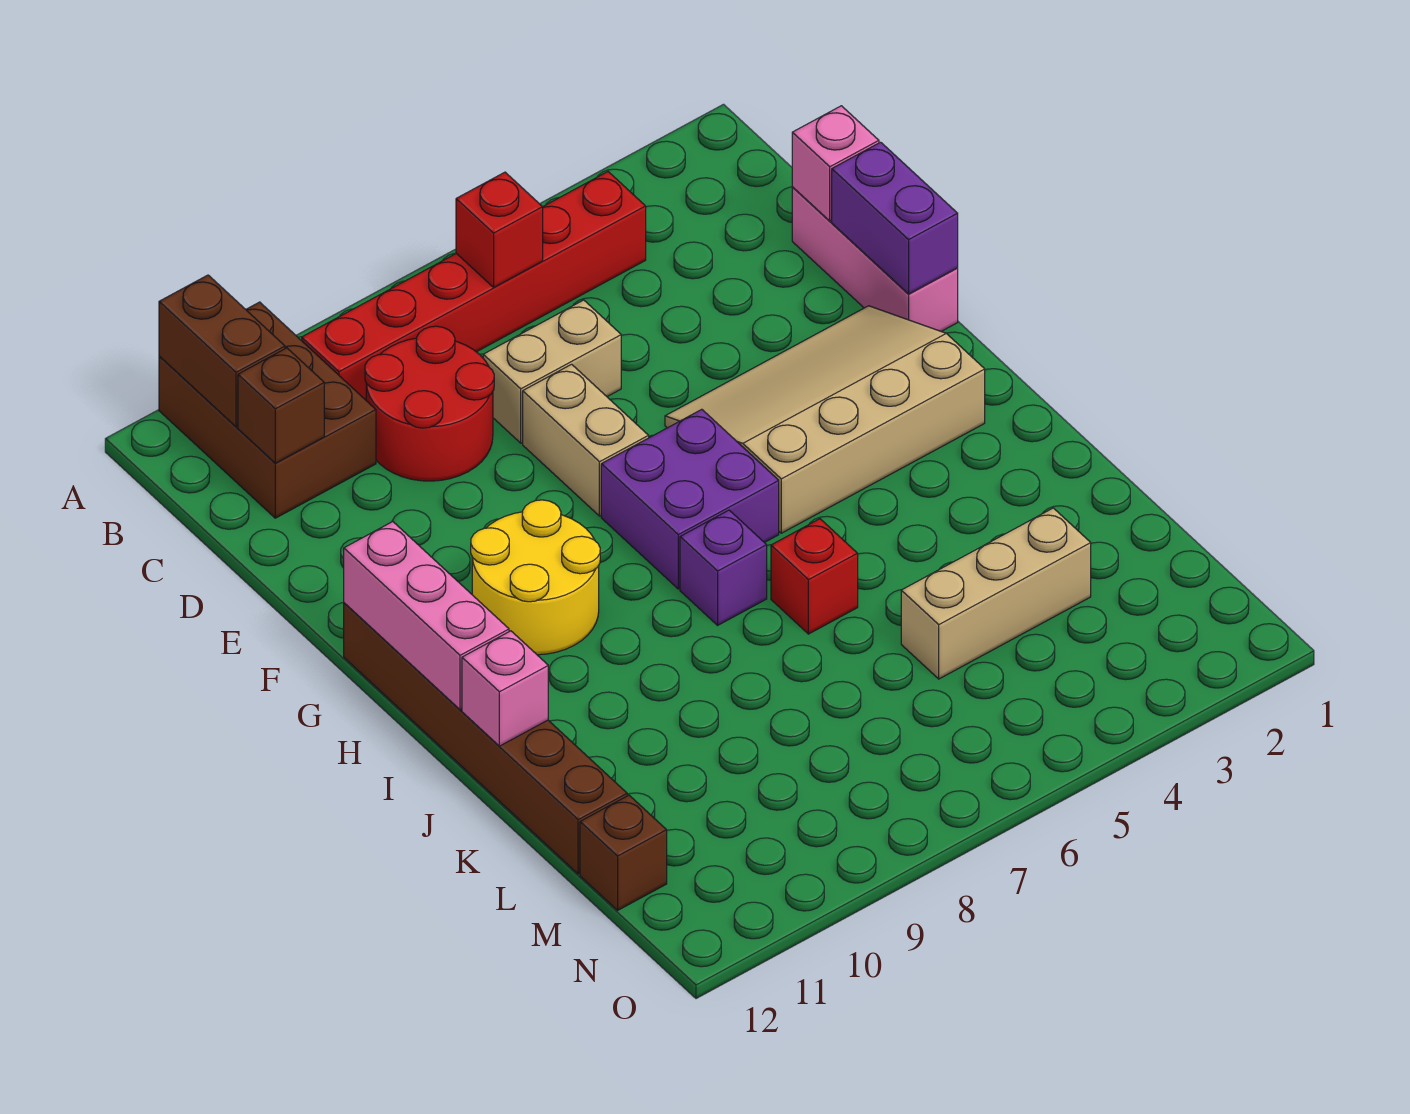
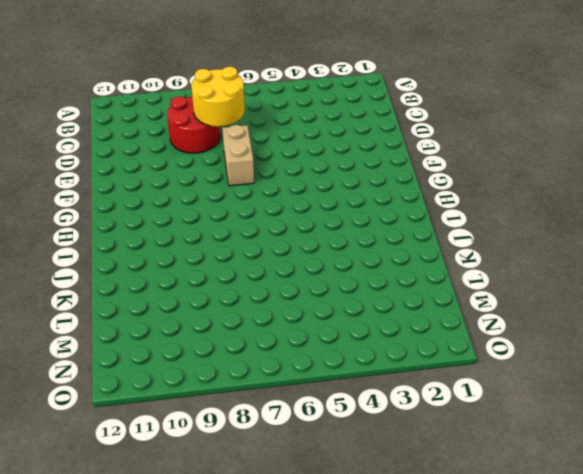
yellow round brick C7:D8 level 2 -> yellow round brick G9:H10 level 1
none -> brown brick A10:C11 level 1
none -> red brick B4:B9 level 1
none -> pink brick D1:F1 level 1

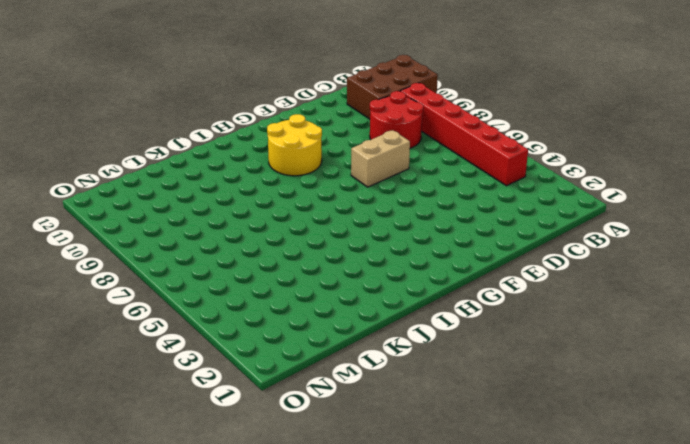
none -> pink brick D1:F1 level 1
none -> tan brick D6:D7 level 1
none -> tan slope F2:H5 level 1 top H

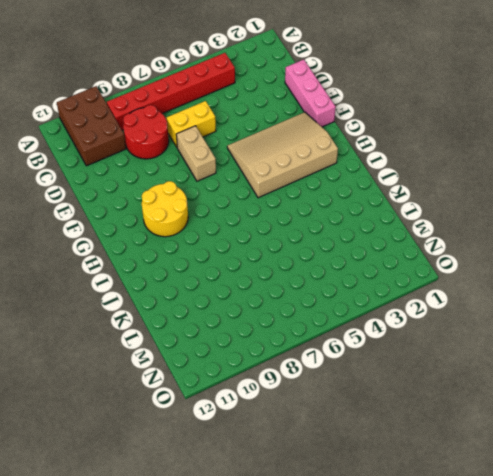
yellow brick D6:D7 level 1 -> tan brick D6:D7 level 1
none -> purple brick G6:H7 level 1
none -> brown brick G12:L12 level 1
none -> purple brick I7 level 1

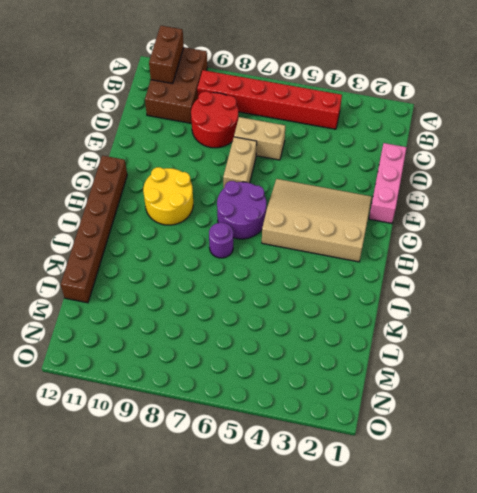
purple round brick G6:H7 level 1 -> purple brick G6:H7 level 1
purple round brick I7 level 1 -> purple brick I7 level 1
none -> red brick J6 level 1
none -> tan brick L3:L5 level 1
none -> brown brick M12 level 1

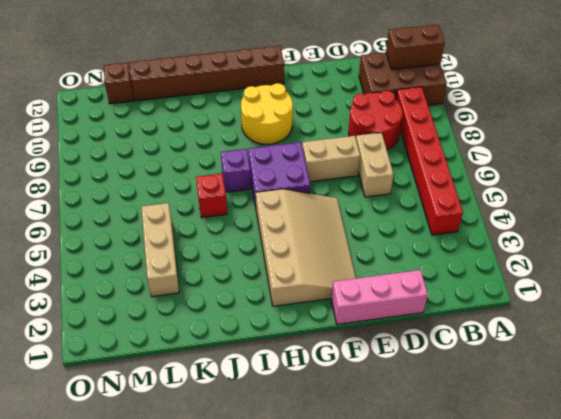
none -> red brick B6 level 2
none -> brown brick C11 level 2
none -> pink brick D1 level 2

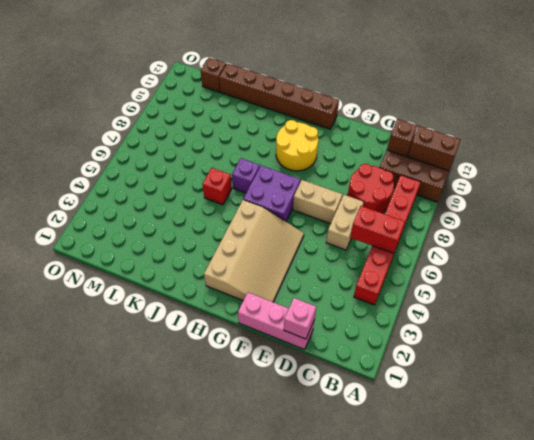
red brick B6:C6 level 2 -> red brick B6 level 2
none -> tan brick L3:L5 level 1
none -> purple brick E1:F1 level 2
none -> pink brick G12:I12 level 2

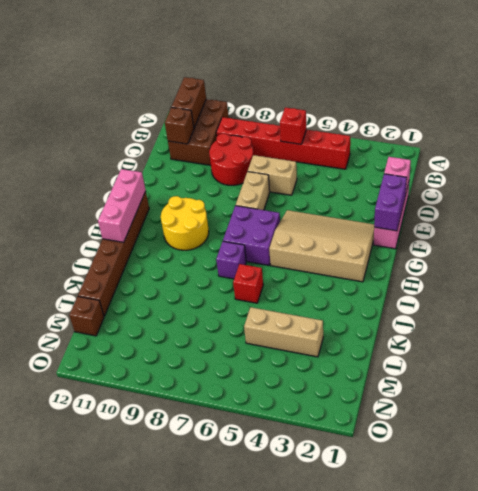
none -> pink brick J12 level 2

